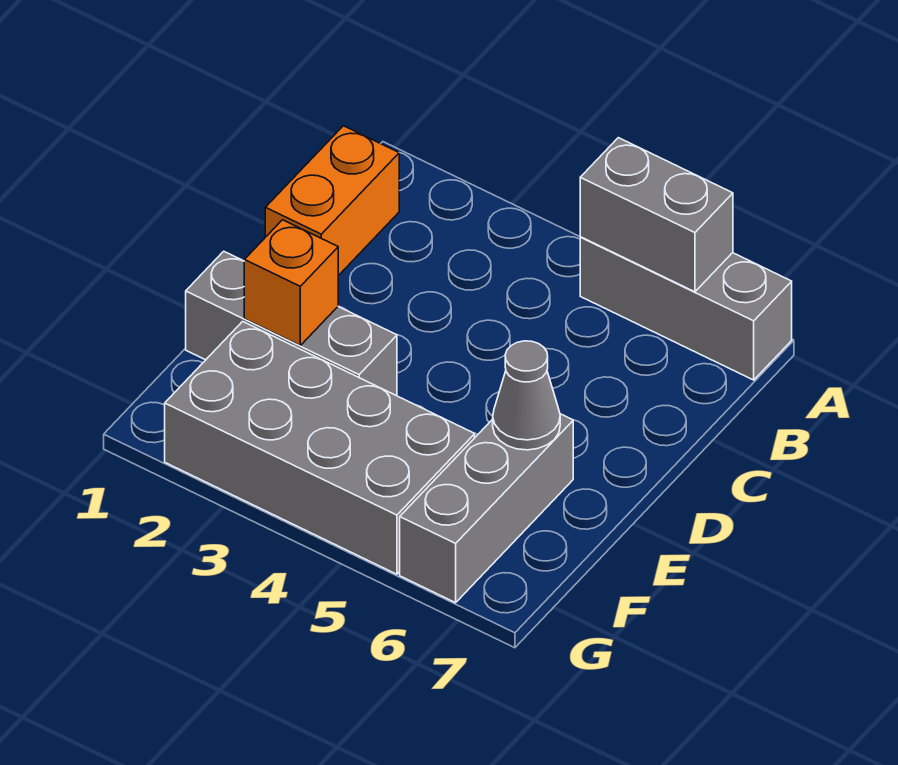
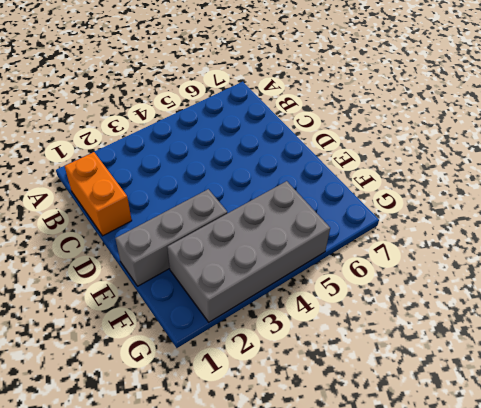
none -> grey brick A5:A7 level 1
none -> grey brick E6:G6 level 1

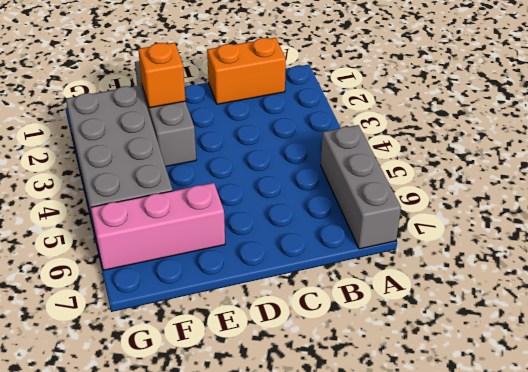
pink brick E6:G6 level 1 -> grey brick E6:G6 level 1
none -> grey brick A5:A6 level 2
none -> grey cone E6 level 2

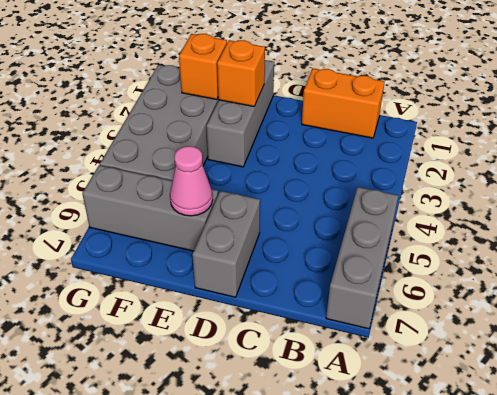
grey brick D6:D7 level 1 -> grey brick A5:A6 level 2
pink cone E6 level 2 -> grey cone E6 level 2
orange brick F2 level 2 -> none

